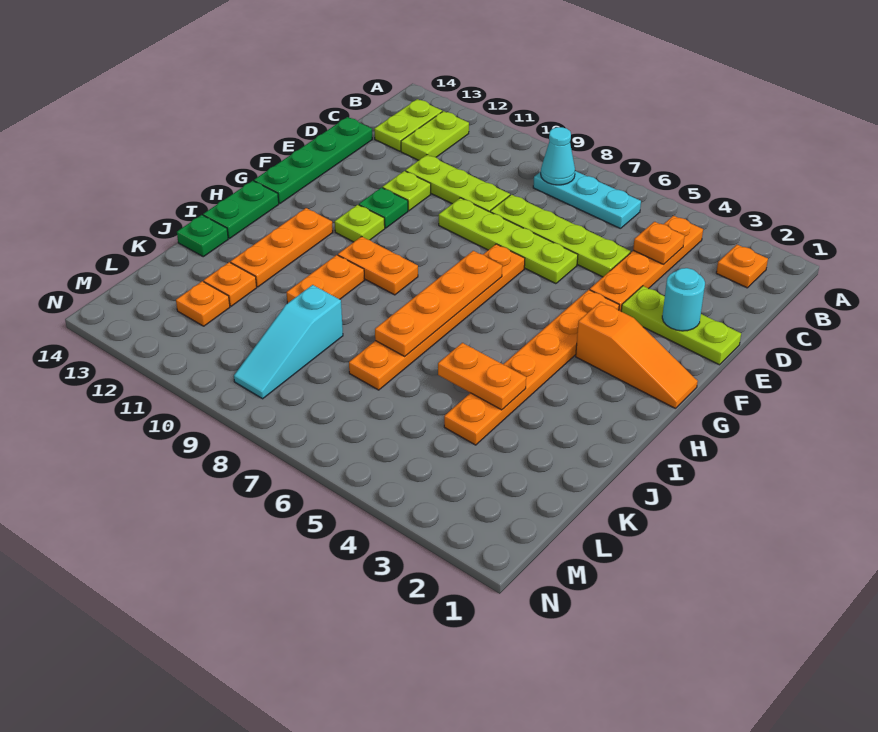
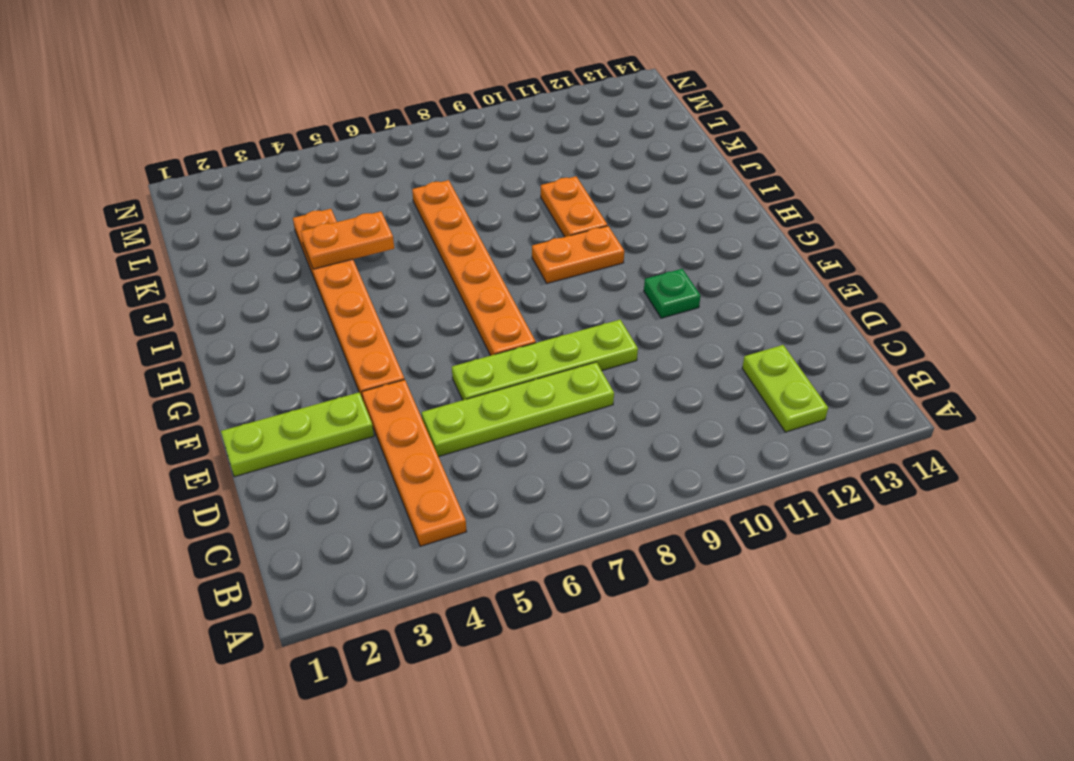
none -> orange plate B2 level 1
none -> cyan plate B6:B8 level 1
none -> lime plate B13:C13 level 1

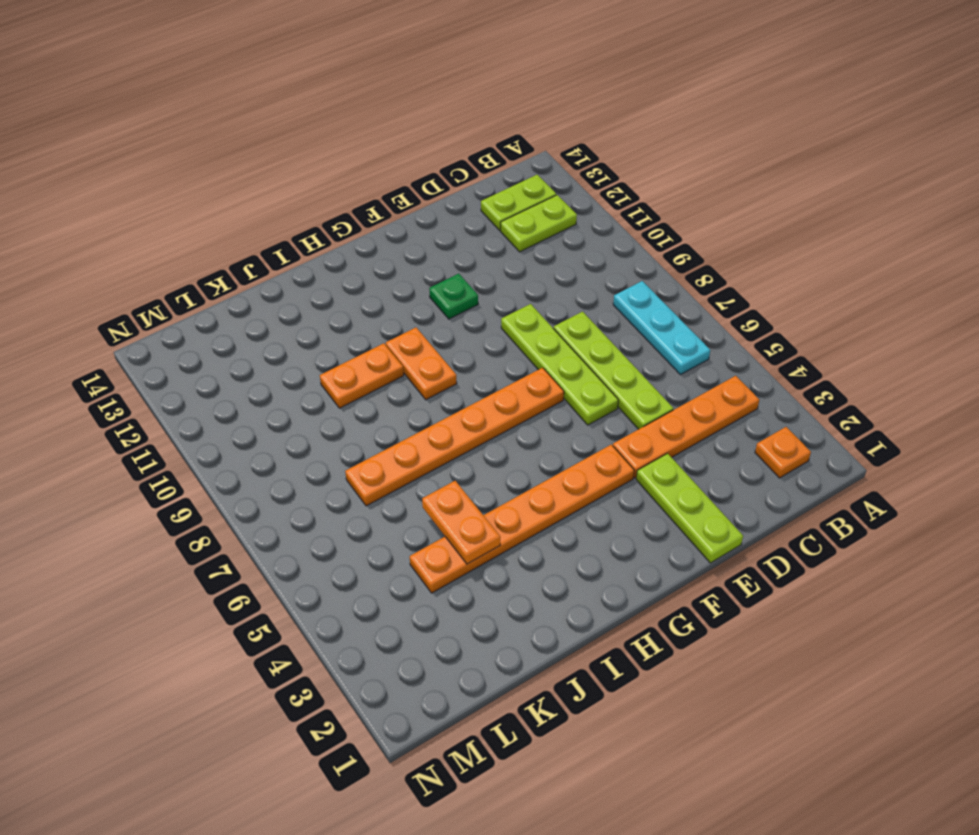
none -> lime plate D9:D11 level 1
none -> green plate D14:G14 level 1
none -> lime plate E11 level 1

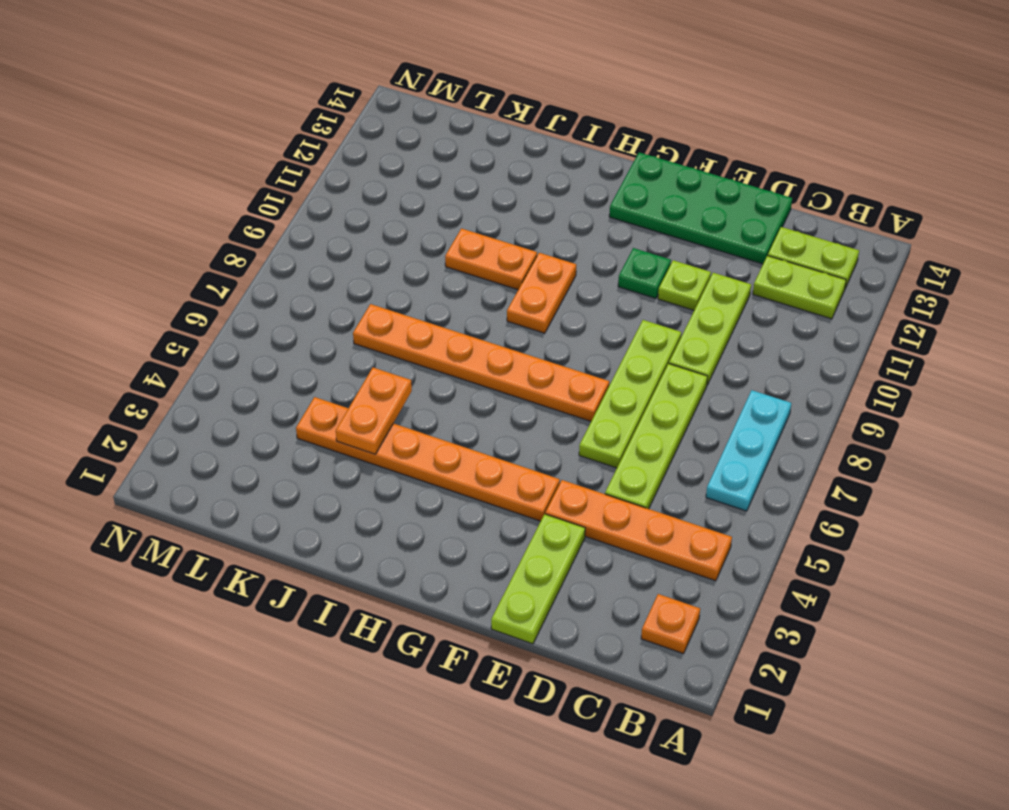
green plate D13:G14 level 1 -> green plate D14:G14 level 1
none -> orange slope G1:G3 level 1 top 3
none -> lime plate G11 level 1
none -> orange plate H12:J12 level 1

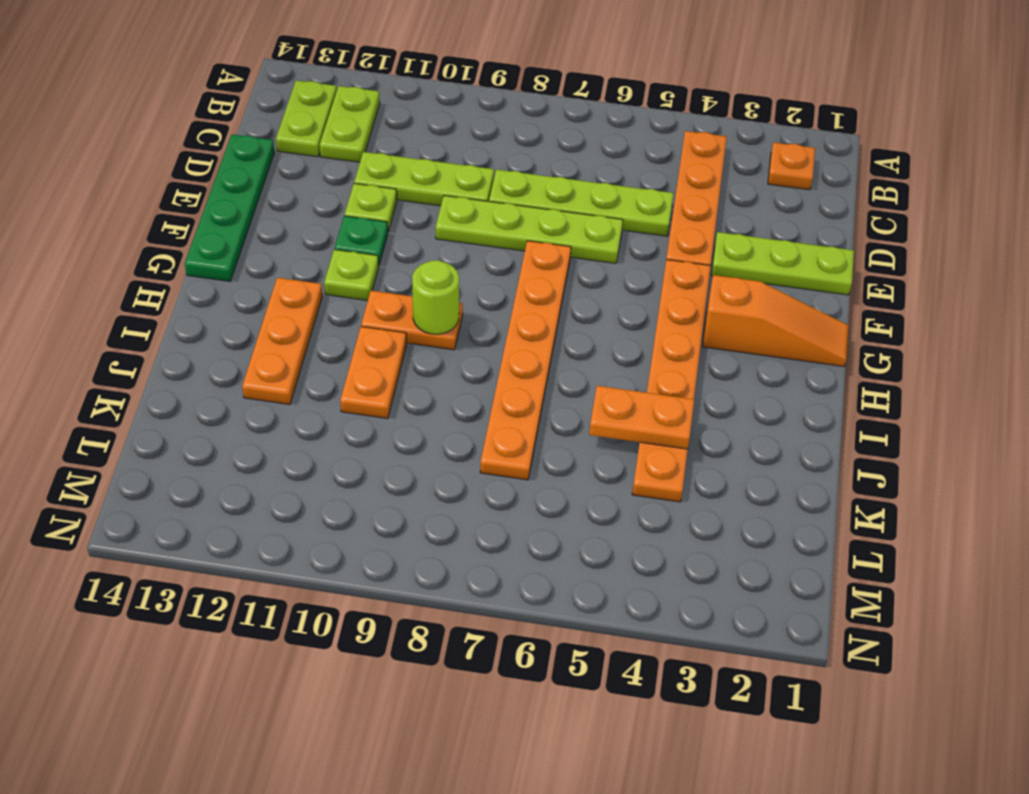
lime round brick H9 level 2 -> none
none -> cyan plate B6:B8 level 1
none -> green plate H14:I14 level 1
none -> green plate J14 level 1

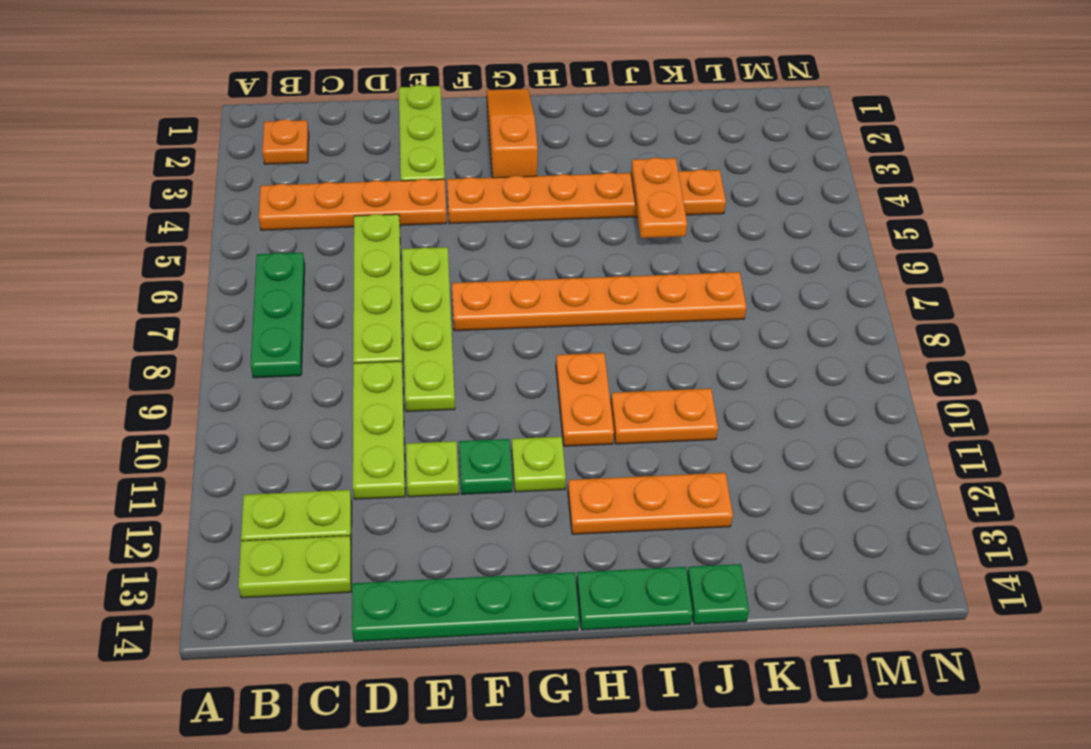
green plate B6:B8 level 1 -> cyan plate B6:B8 level 1
none -> cyan slope K9:M9 level 1 top K
none -> orange plate K12 level 1
none -> orange plate L12 level 1

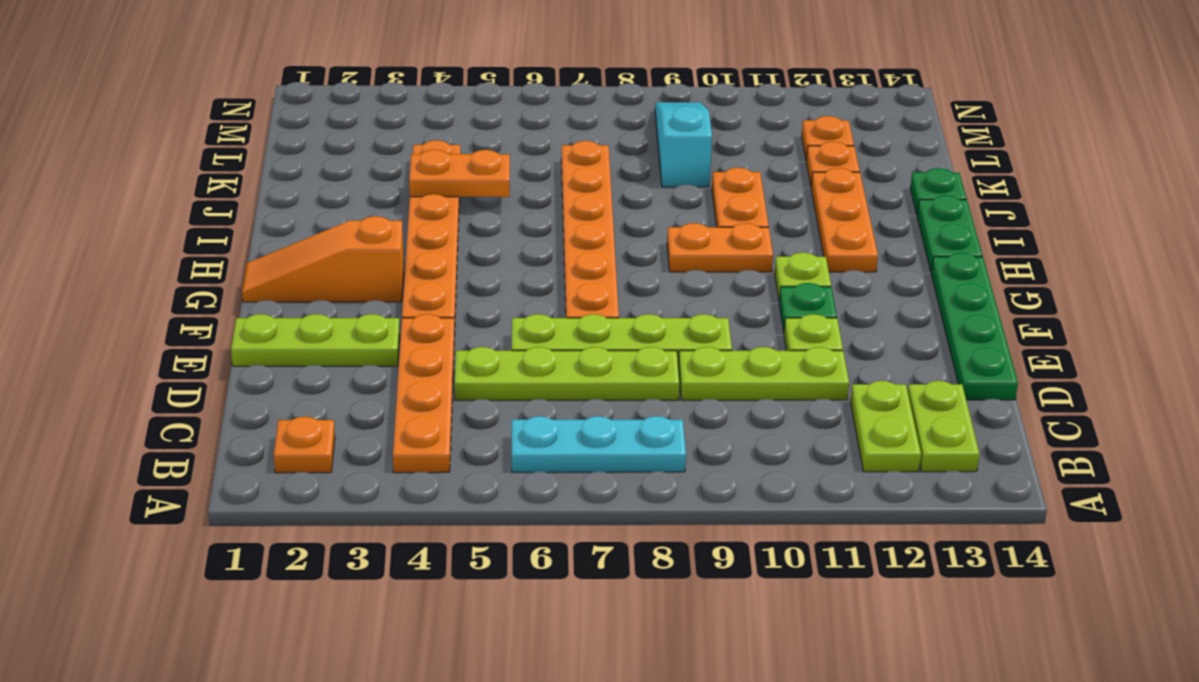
none -> cyan cone B8 level 2
none -> orange plate C4 level 2
none -> cyan round brick E2 level 2

